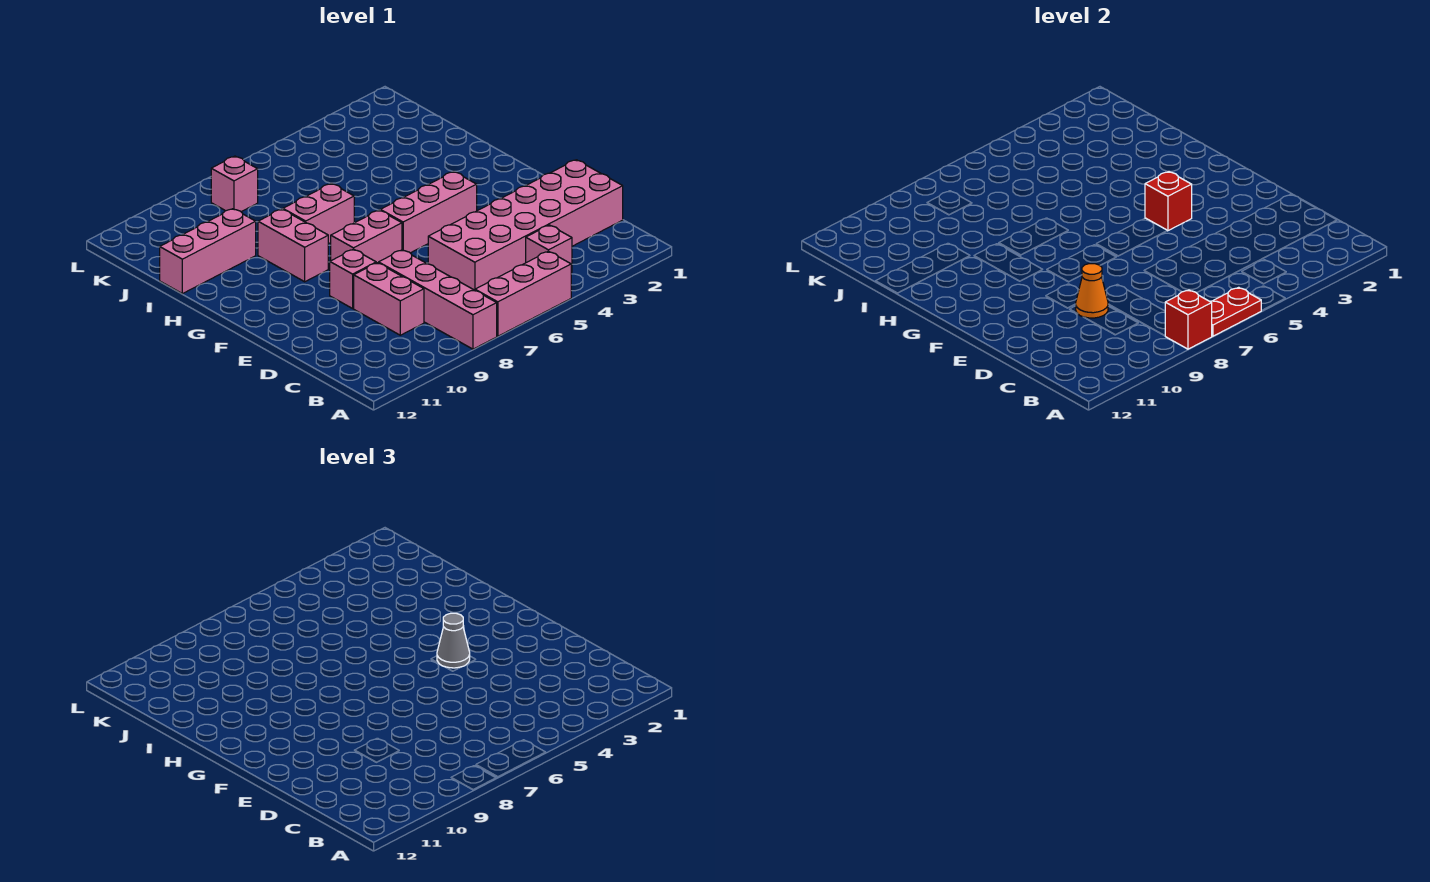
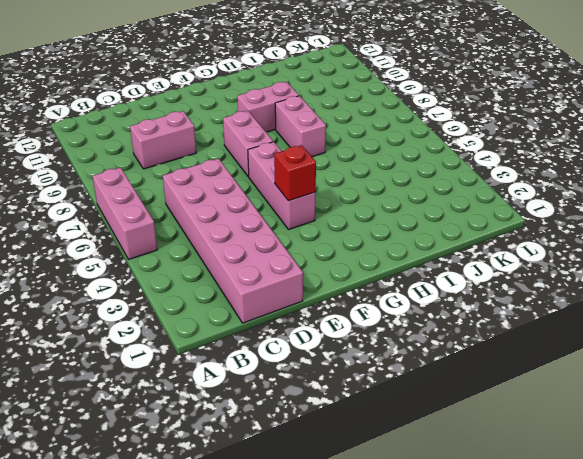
none -> pink brick A8:D8 level 1
none -> pink brick B4 level 1
none -> pink brick E9 level 1

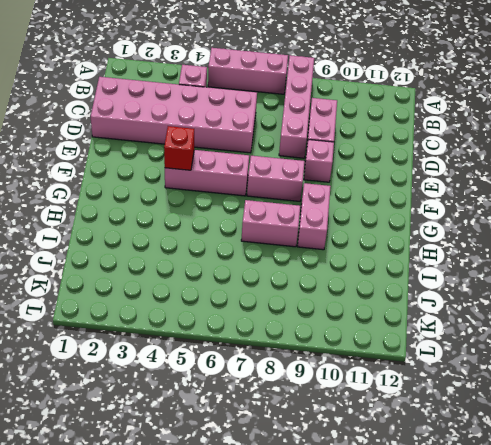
none -> pink brick I10:I12 level 1
none -> pink brick K8 level 1
none -> red plate A6:A7 level 2

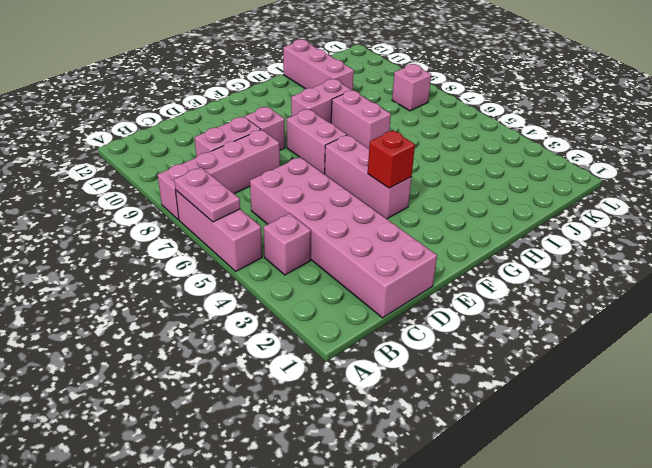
pink plate A6:A7 level 2 -> red plate A6:A7 level 2
none -> red brick A8 level 2
none -> orange cone D9 level 2
none -> grey cone F4 level 3

